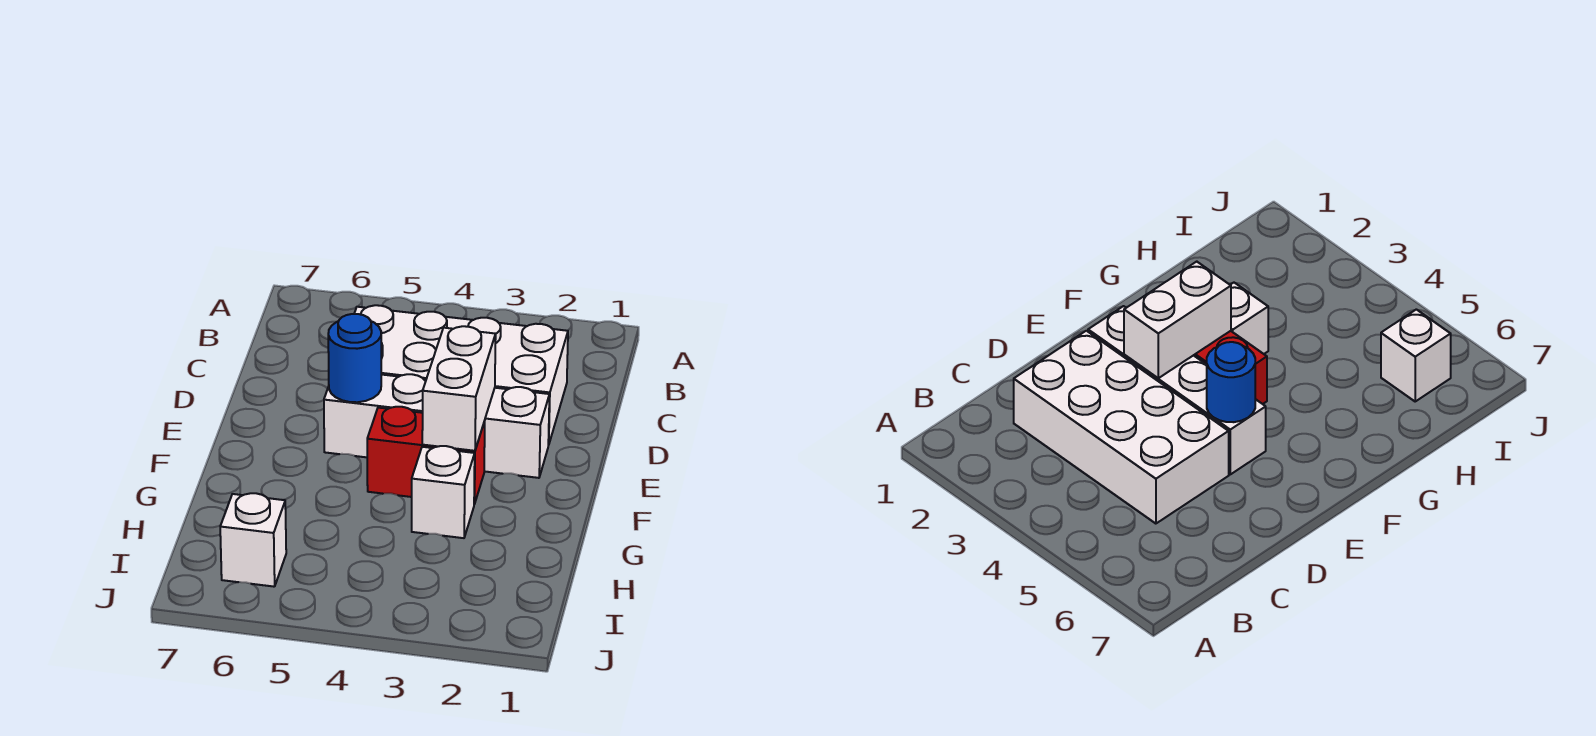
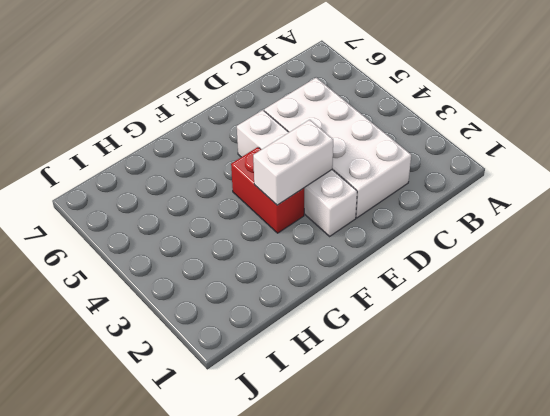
none -> white brick G3 level 1
none -> white brick I6 level 1

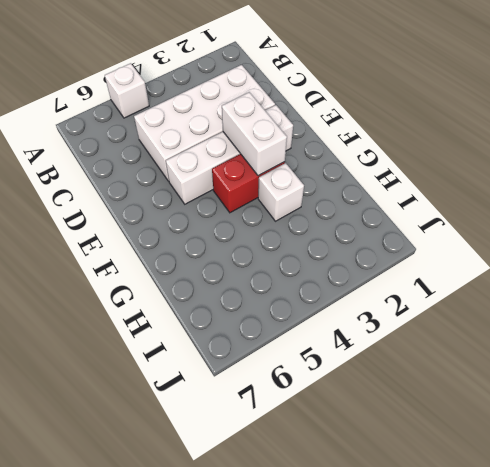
white brick A5 level 1 -> white brick I6 level 1
none -> blue round brick E5 level 2

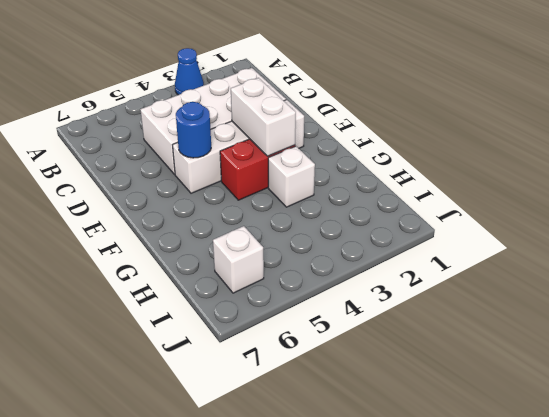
blue cone A3 level 1 -> none

